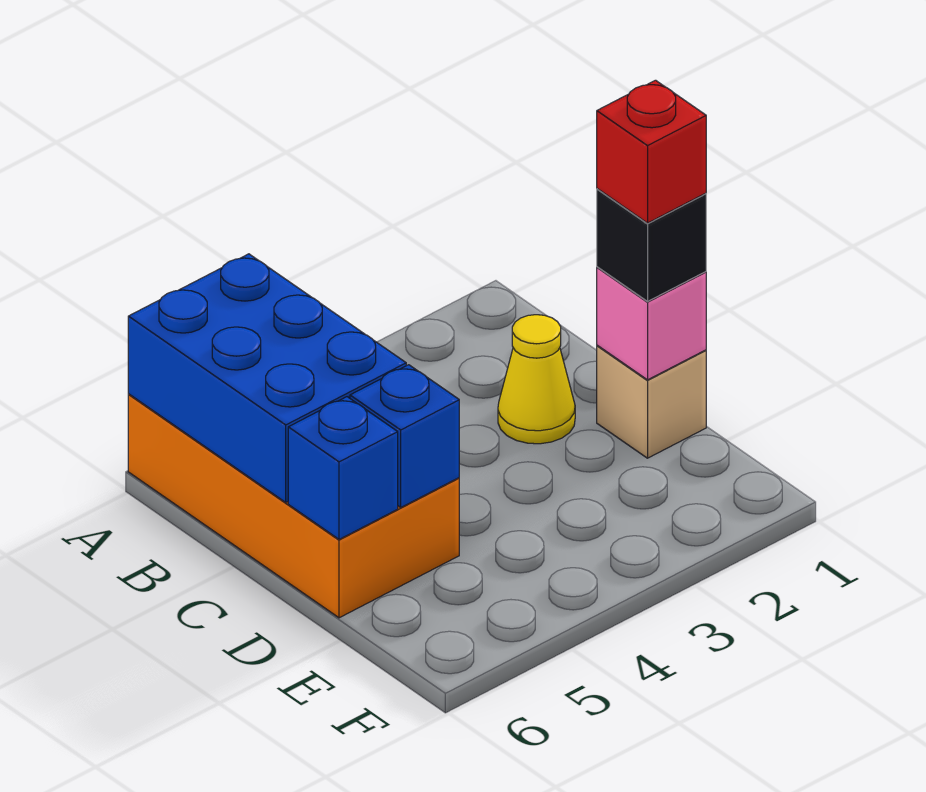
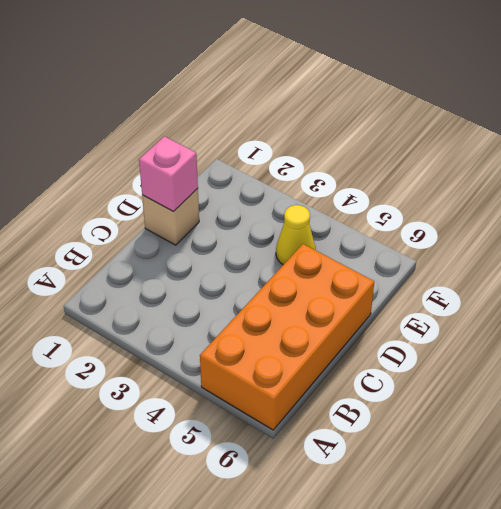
yellow cone E4 level 1 -> yellow cone C2 level 1
none -> blue brick A5:C6 level 2
none -> blue brick D5 level 2

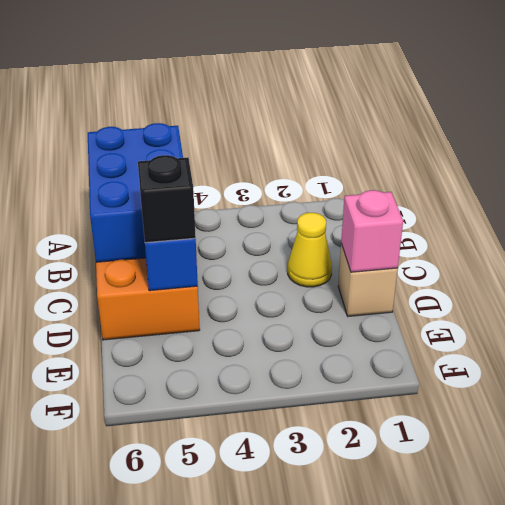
black brick D5 level 3 -> black brick D1 level 3
none -> blue brick D6 level 2
none -> red brick D1 level 4

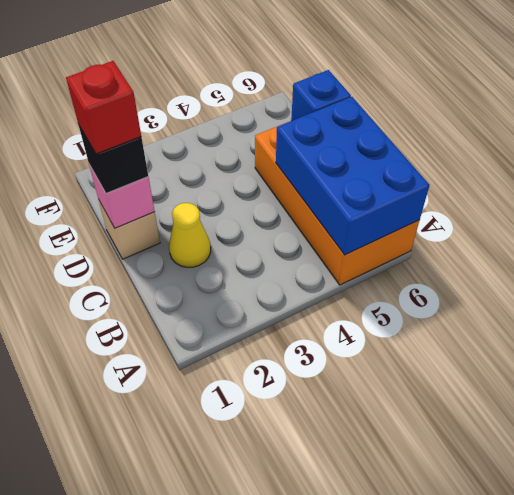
none -> blue brick D5 level 2

